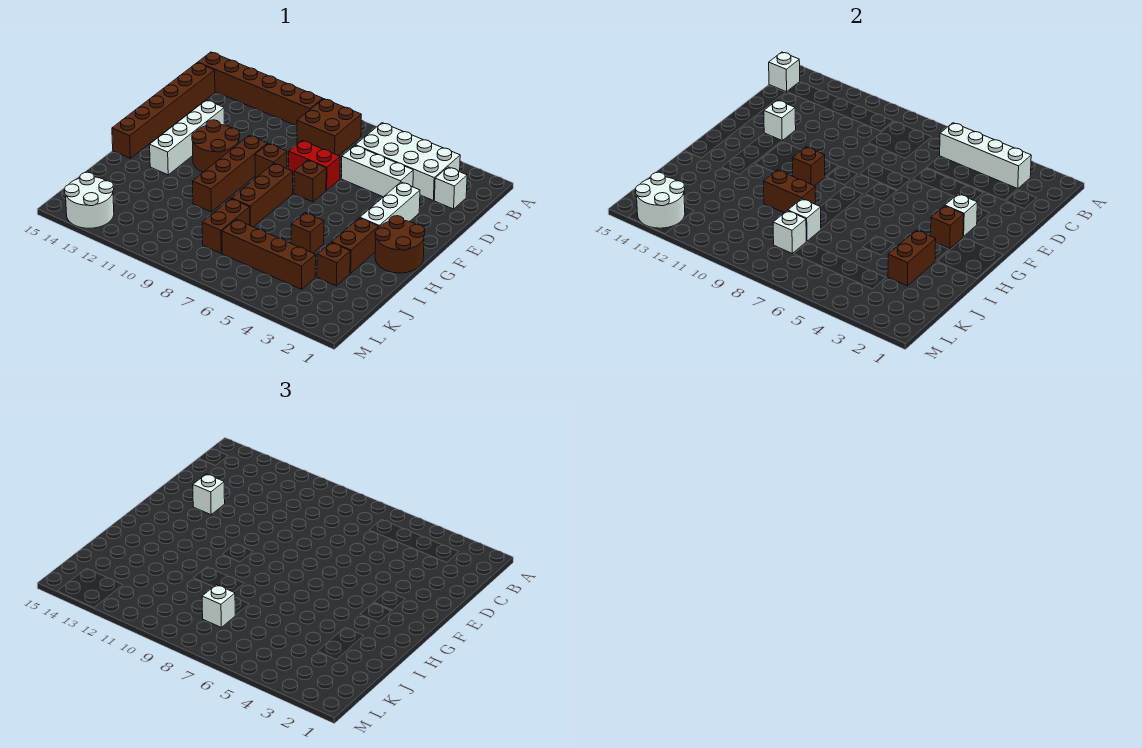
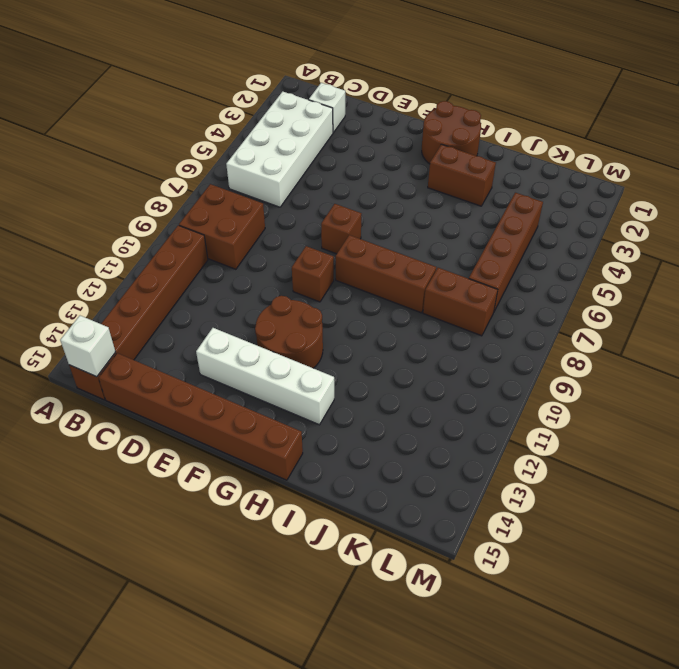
none -> white brick D4:D6 level 1
none -> white brick E3:G3 level 1
none -> red brick E7:E8 level 1
none -> brown brick F10:I10 level 1

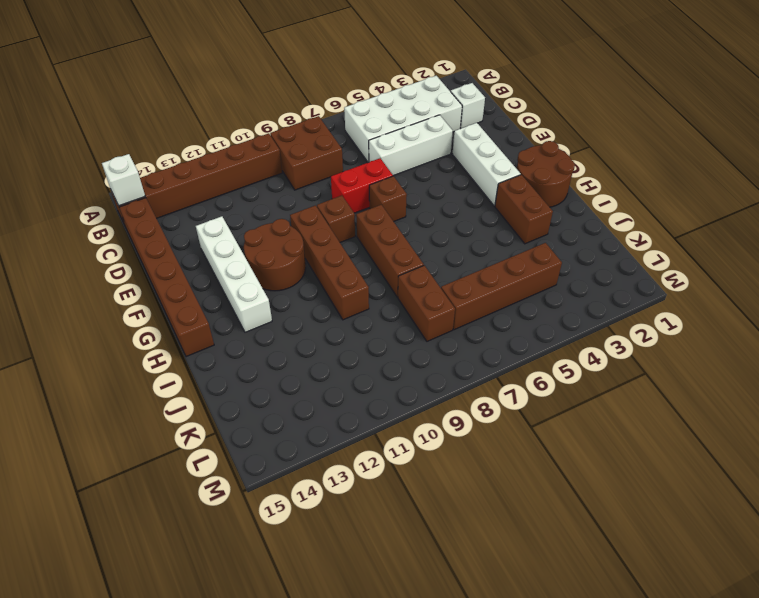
none -> brown brick I5 level 1
none -> brown brick J3 level 1
none -> white round brick L13:M14 level 1
none -> white brick B3:B6 level 2

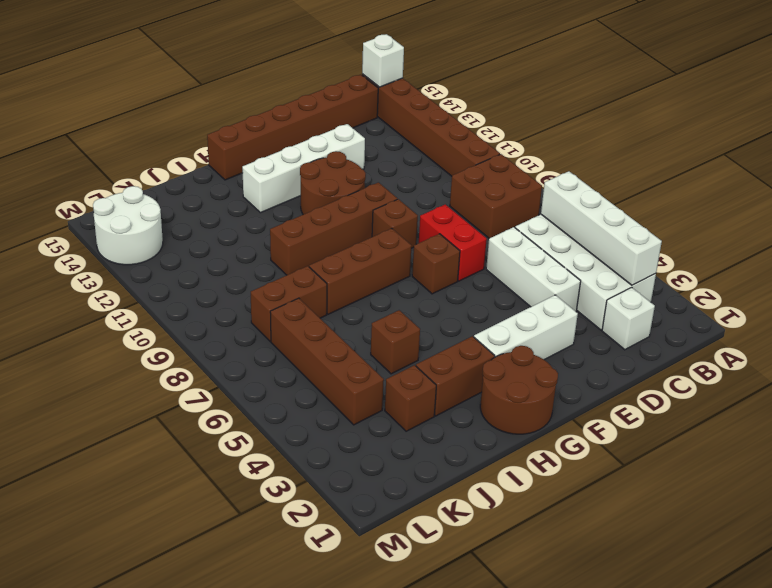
none -> white brick E13 level 2
none -> white brick F3 level 2
none -> brown brick G3 level 2
none -> brown brick G10 level 2

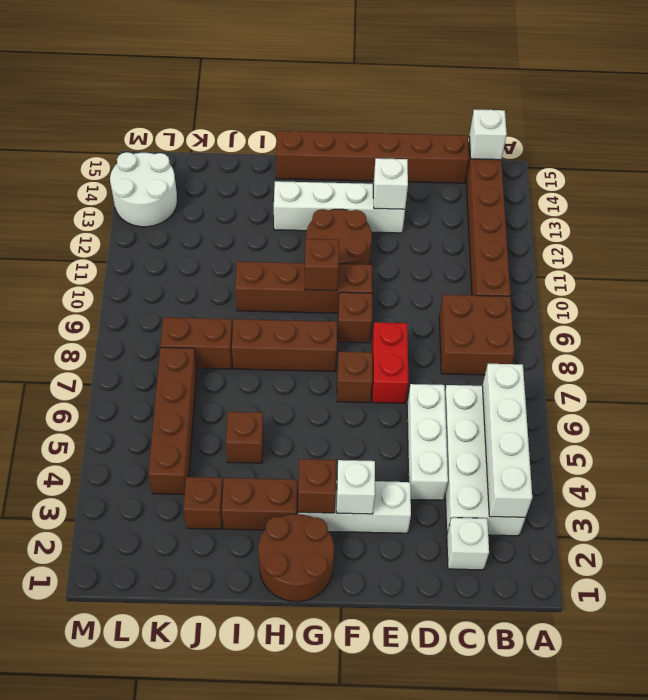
none -> brown brick I3:J3 level 2
none -> brown brick I9:I10 level 2
none -> white brick J8 level 2
none -> white brick K8 level 2

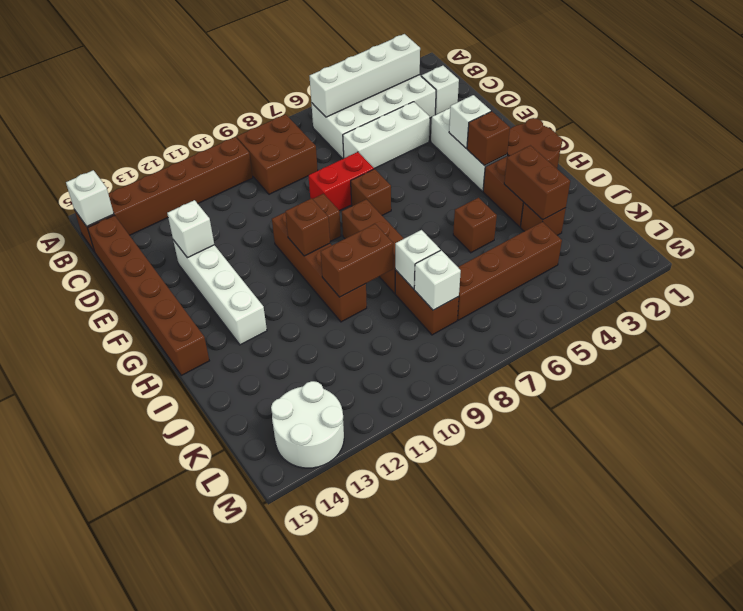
none -> brown round brick F11:G12 level 1
none -> white round brick L13:M14 level 2
none -> white brick E13 level 3
none -> white brick K8 level 3

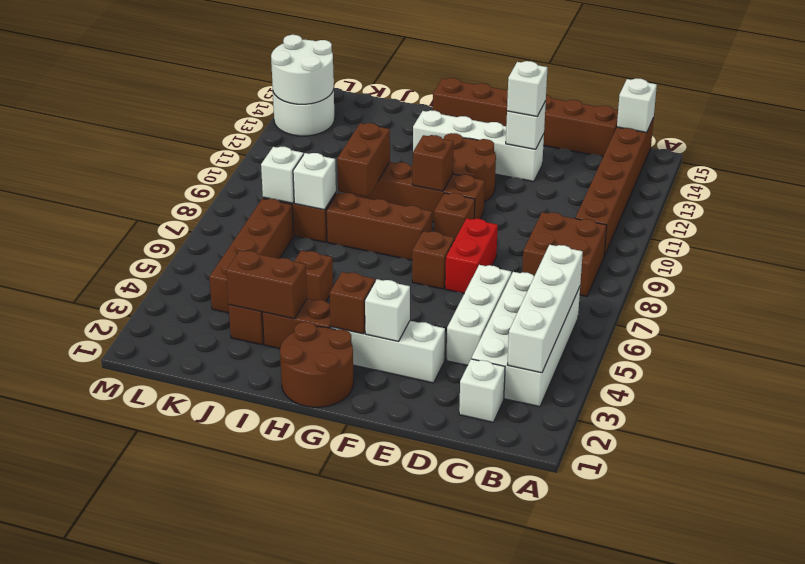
none -> white brick K8 level 3

